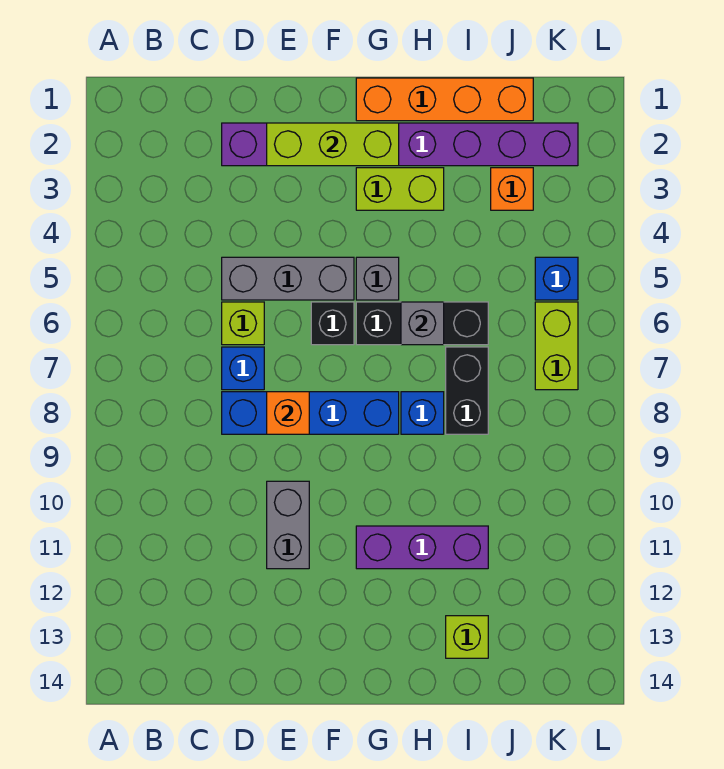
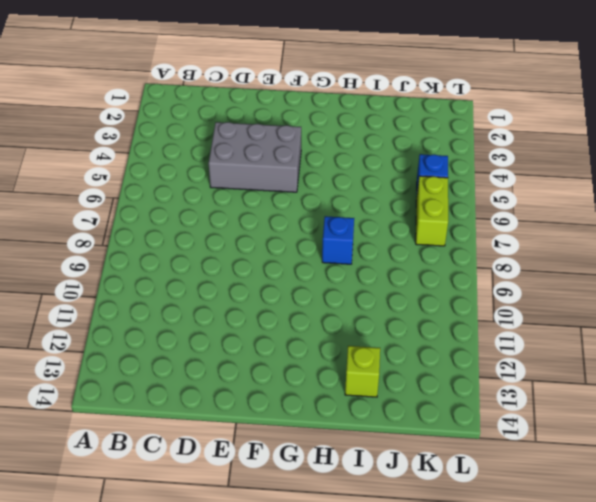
grey brick D4:F5 level 1 -> grey brick D5:F5 level 1
none -> purple brick D2:K2 level 1
none -> lime brick D6 level 1
none -> blue brick D7 level 1

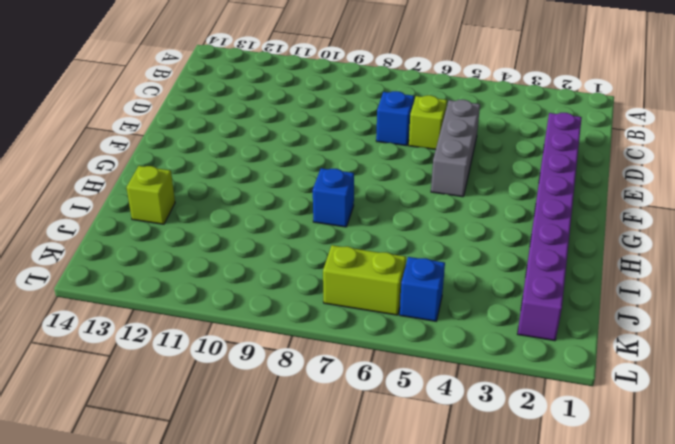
none -> blue brick D8:G8 level 1
none -> grey brick E10:E11 level 1
none -> black brick F6 level 1

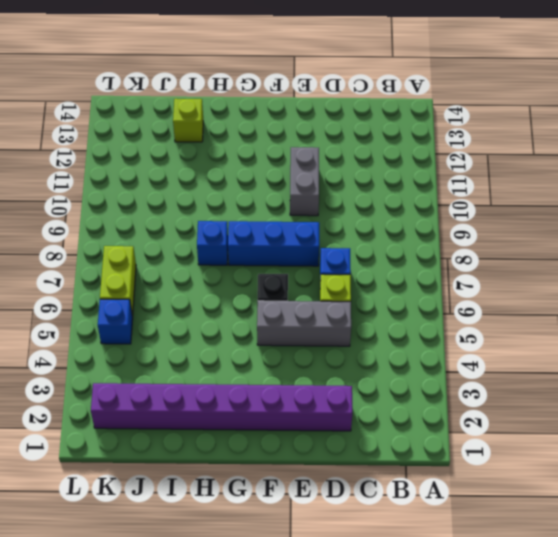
blue brick E8:G8 level 1 -> blue brick D8:G8 level 1
none -> orange brick G1:J1 level 1
none -> lime brick G3:H3 level 1
none -> grey brick G5 level 1

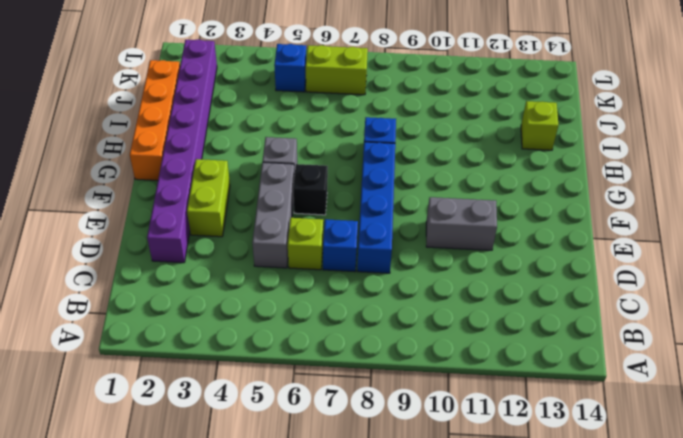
lime brick E3:F3 level 1 -> lime brick G3:H3 level 1
none -> black brick G6:I6 level 1
none -> purple brick G11:I11 level 1
none -> black brick I7:I8 level 1

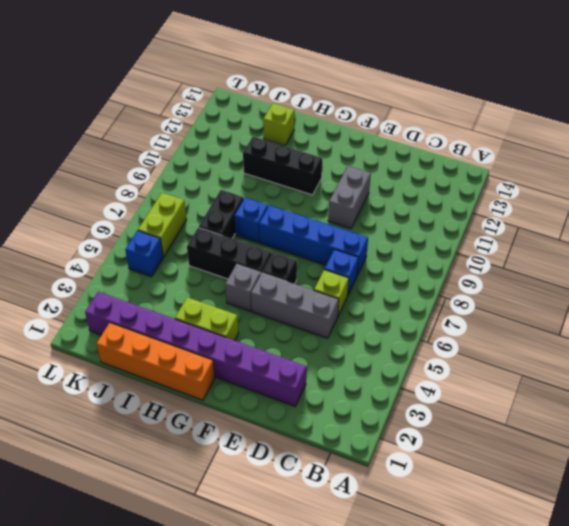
black brick G11:I11 level 1 -> purple brick G11:I11 level 1
none -> orange brick J3 level 1
none -> lime brick E2:G2 level 2
none -> orange brick E8 level 2

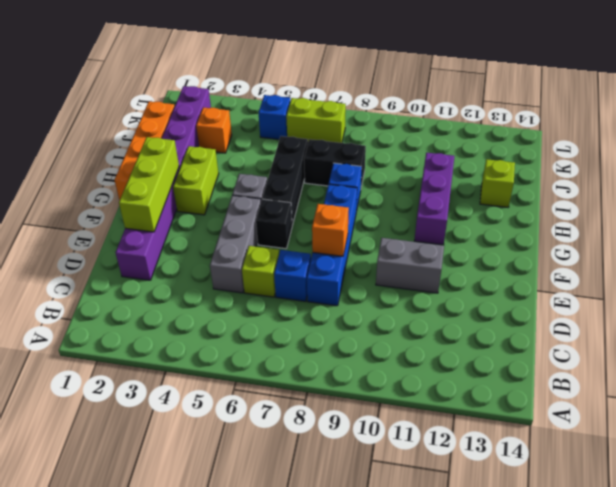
none -> grey brick H6 level 2

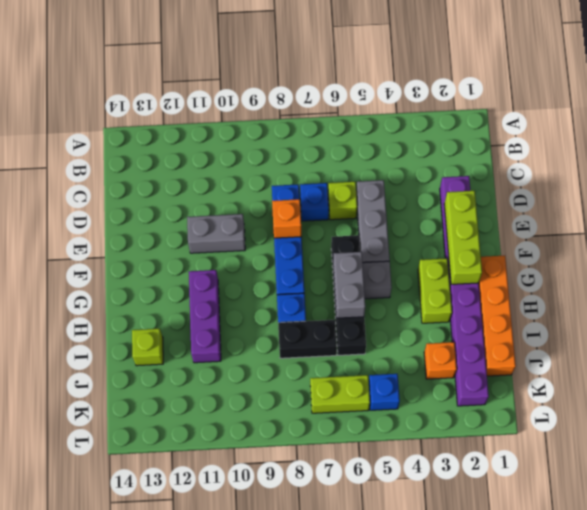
grey brick G6:H6 level 2 -> grey brick H6 level 2

